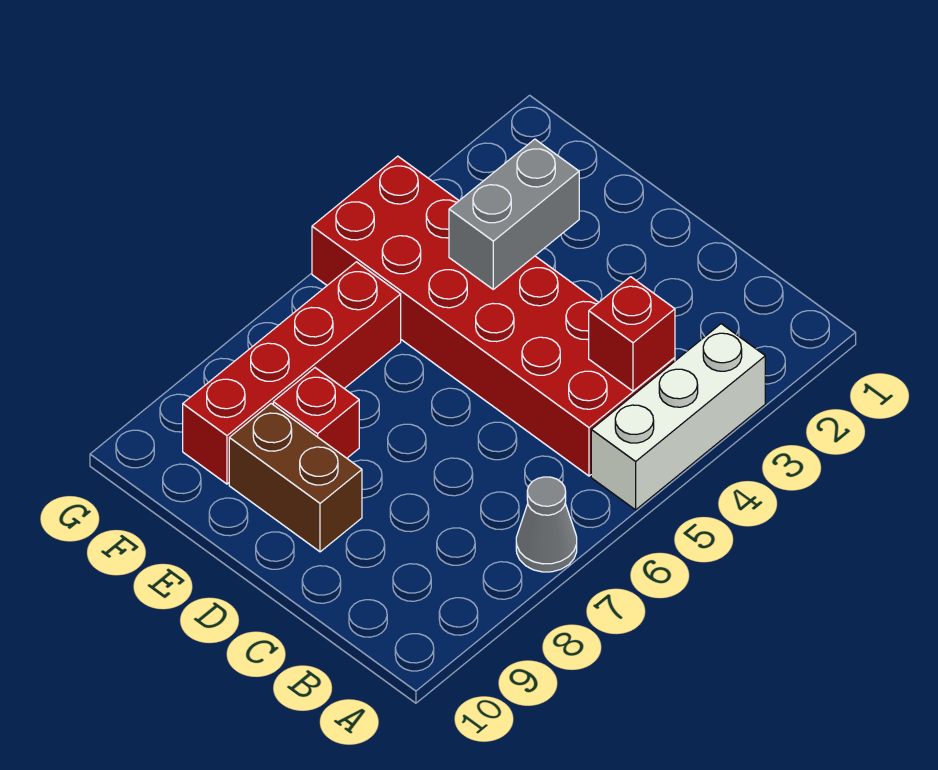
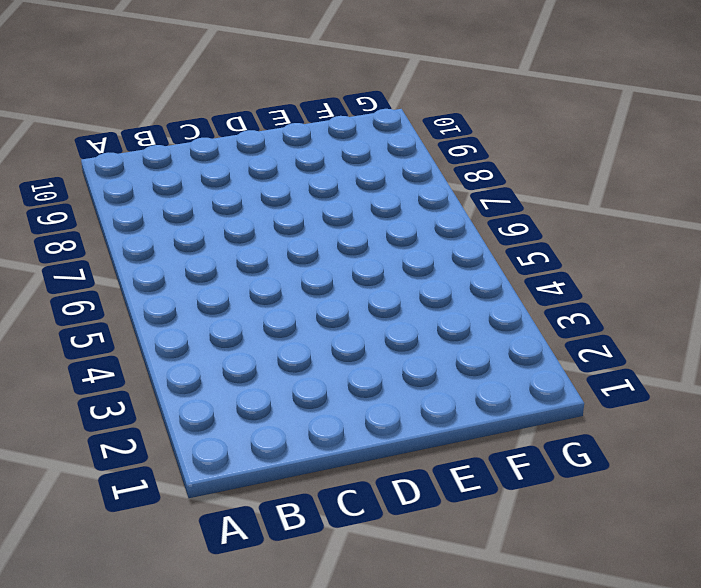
none -> white brick A3:A5 level 1
none -> grey cone A7 level 1

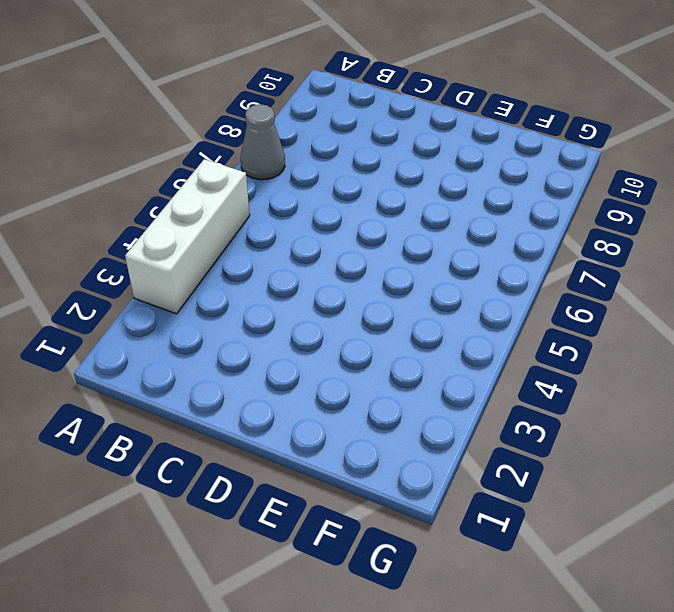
none -> red brick B4:G5 level 1
none -> brown brick D9:E9 level 1

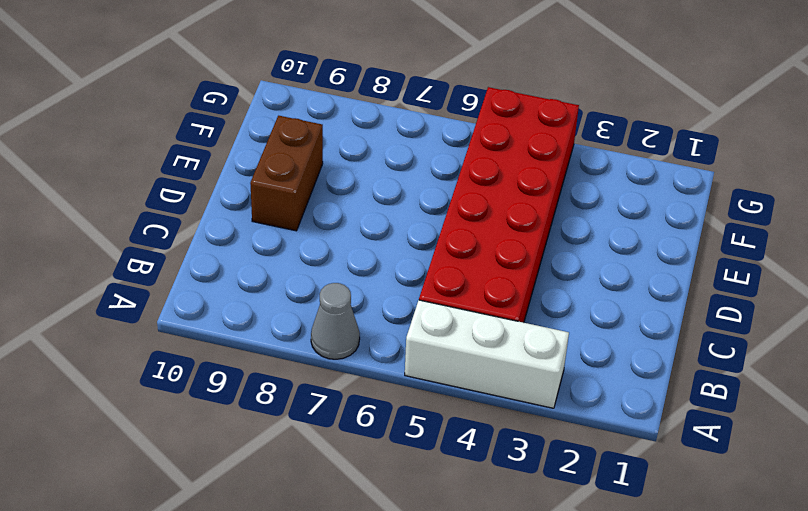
none -> red brick E8 level 1
none -> red brick F6:F9 level 1

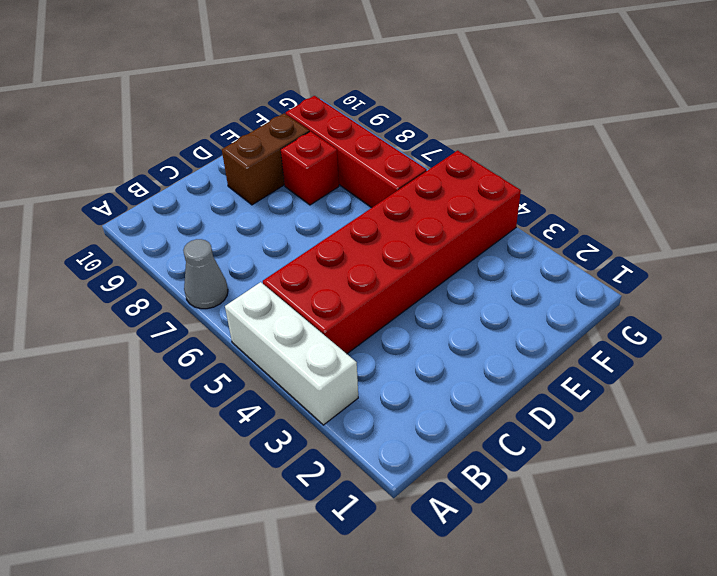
none -> red brick B4 level 2
none -> grey brick E3:E4 level 2

